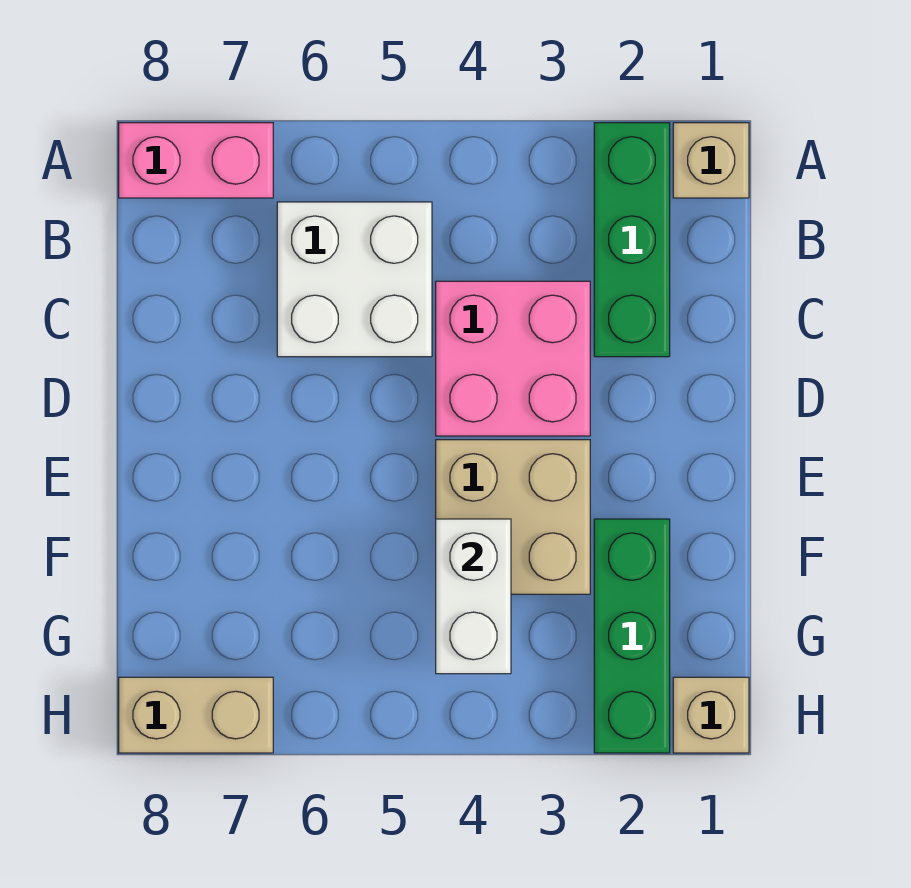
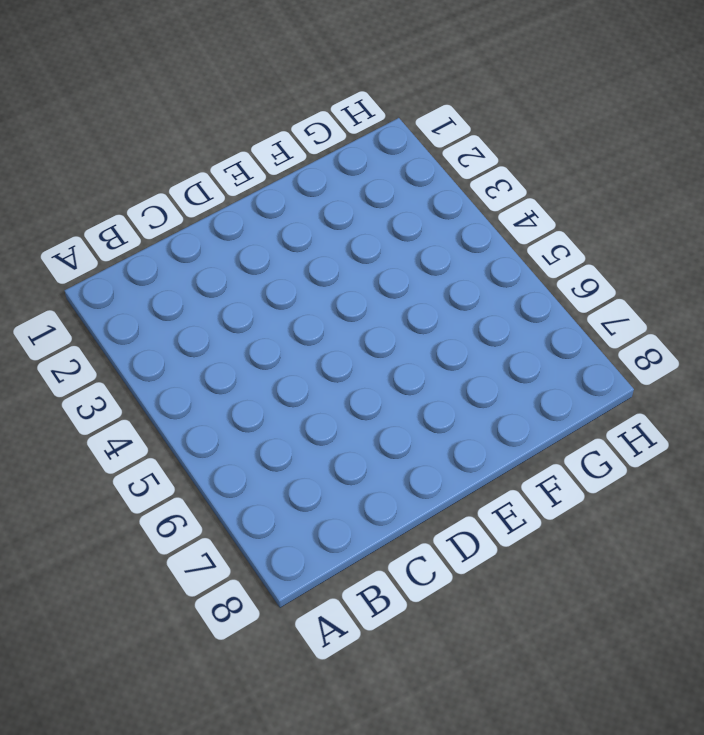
none -> tan brick A1 level 1
none -> green brick A2:C2 level 1

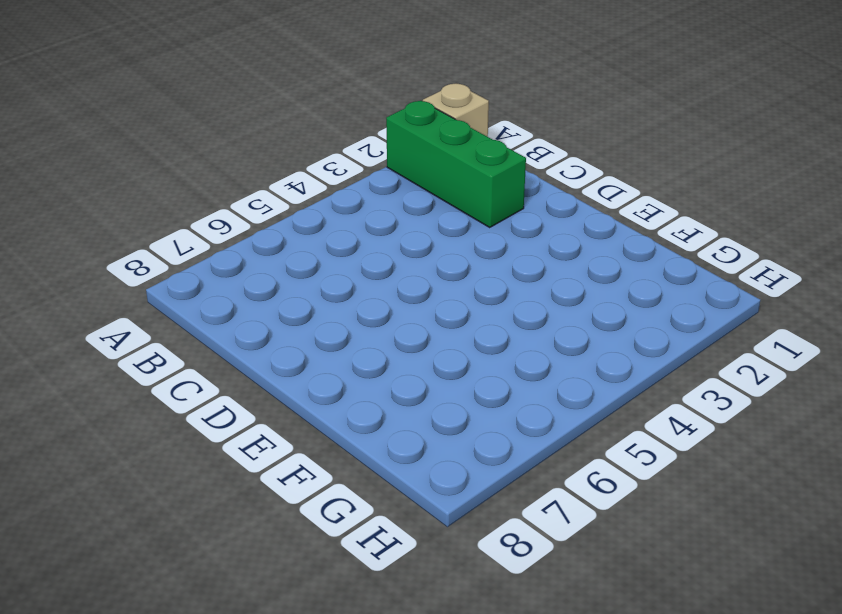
none -> pink brick A7:A8 level 1
none -> white brick B5:C6 level 1

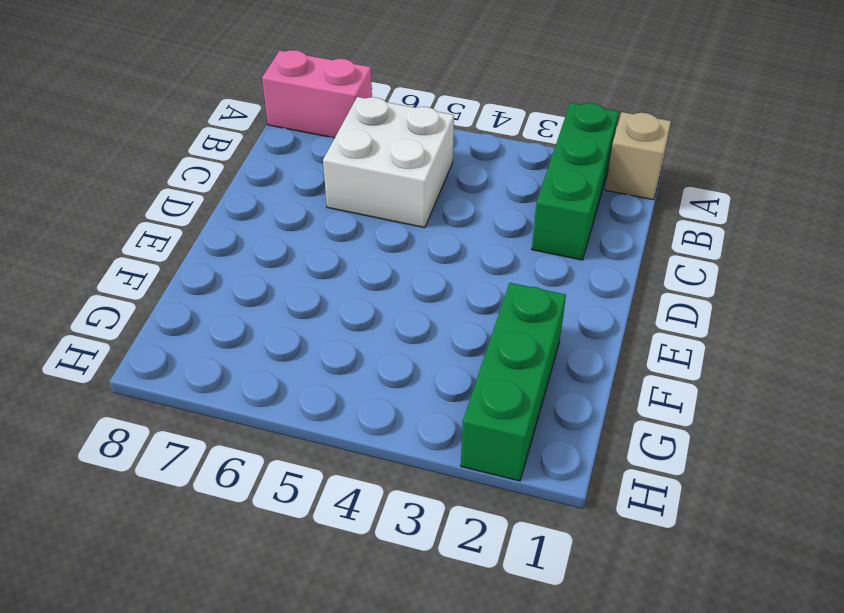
none -> pink brick C3:D4 level 1
none -> tan brick E3:F4 level 1

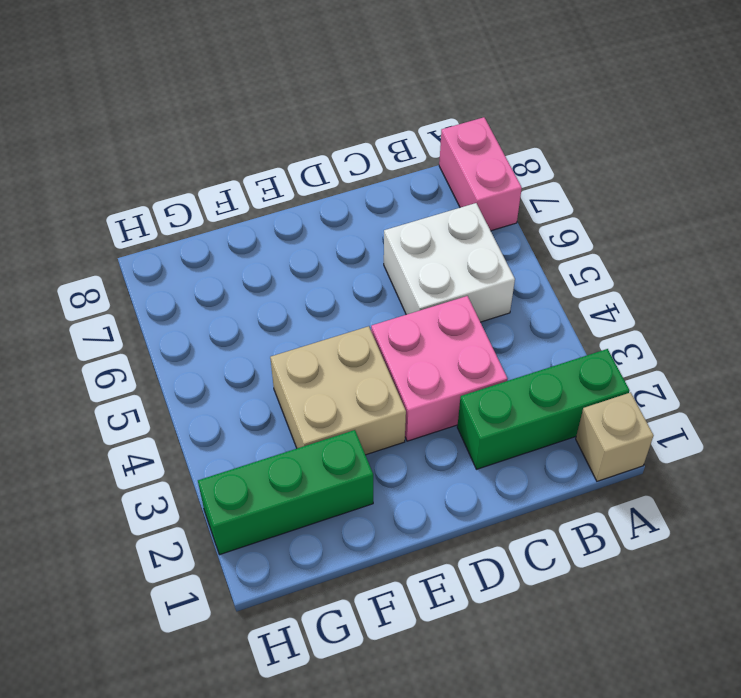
none -> tan brick H1 level 1
none -> tan brick H7:H8 level 1

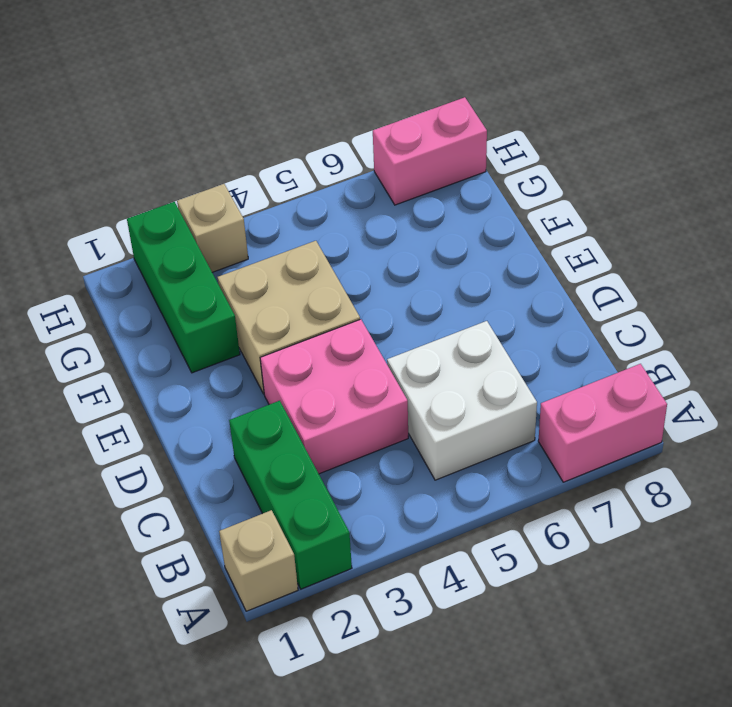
tan brick H3 level 1 -> tan brick H1 level 1
pink brick H7:H8 level 1 -> tan brick H7:H8 level 1
none -> white brick F4:G4 level 2

